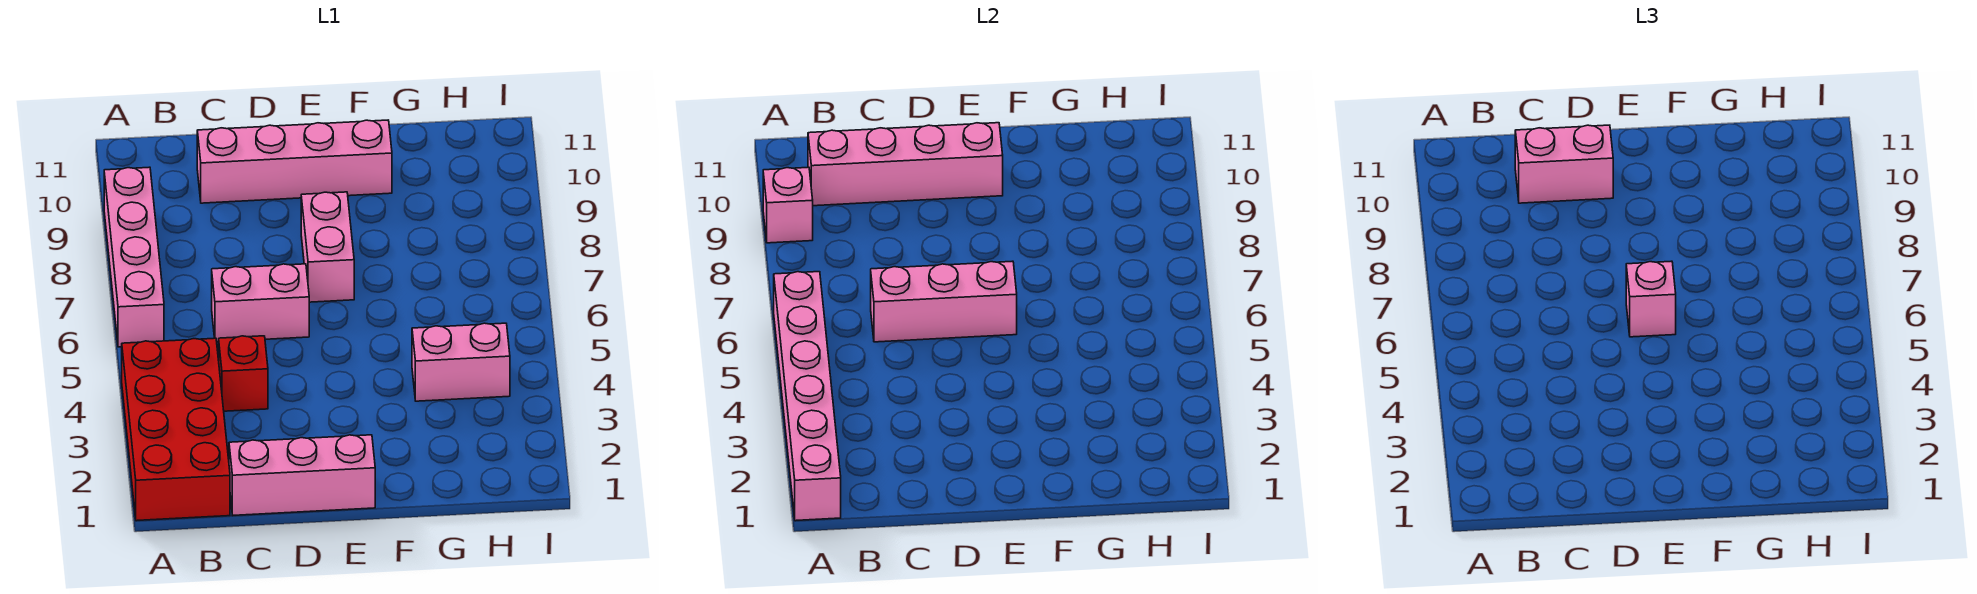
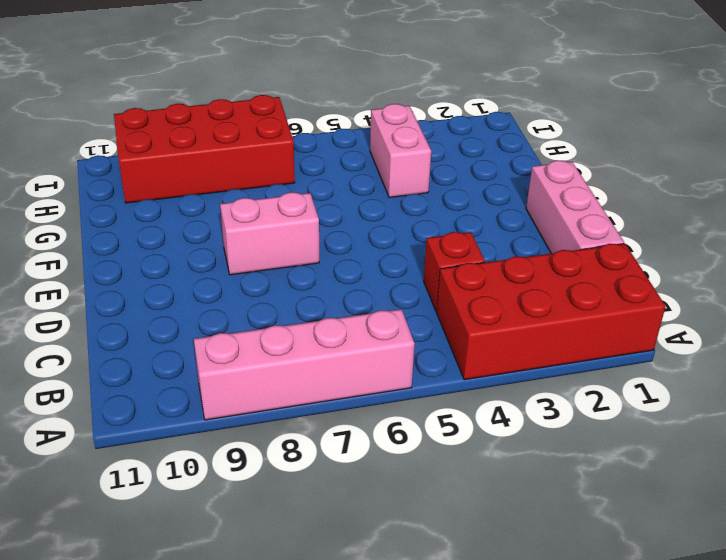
red brick H7:I10 level 1 -> none
none -> pink brick C6:D6 level 1
none -> pink brick C10:F10 level 1
none -> pink brick A1:A6 level 2

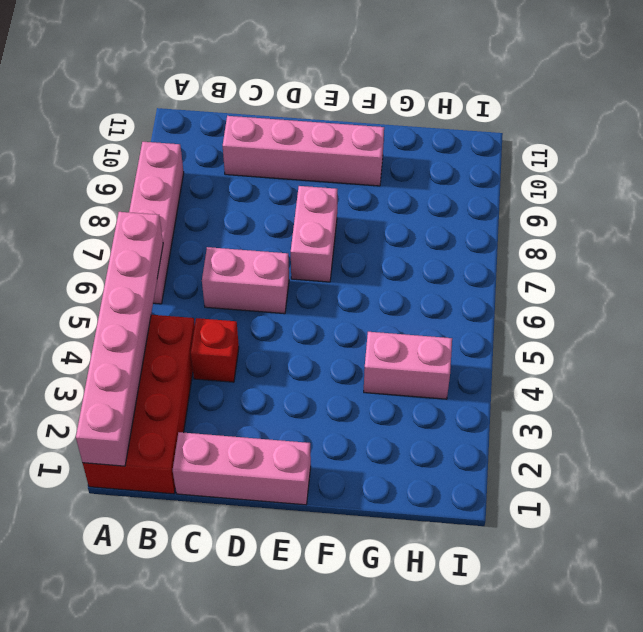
none -> pink brick A9 level 2
none -> pink brick B10:E10 level 2
none -> pink brick C6:E6 level 2

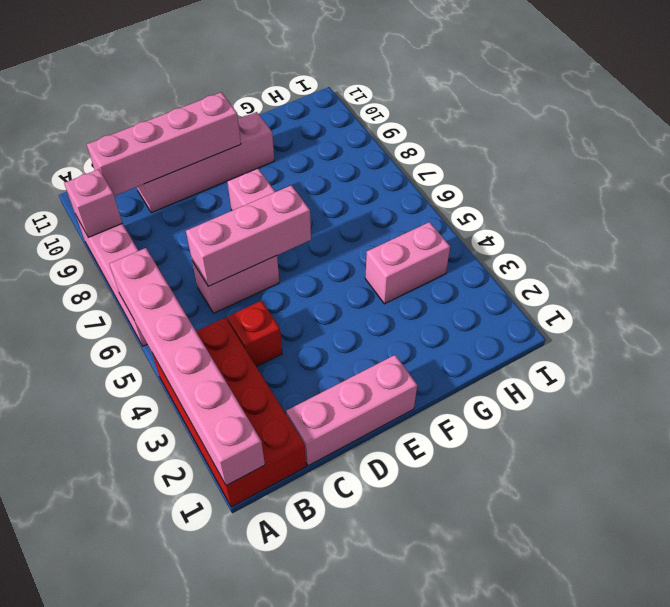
none -> pink brick C10:D10 level 3
none -> pink brick E6 level 3

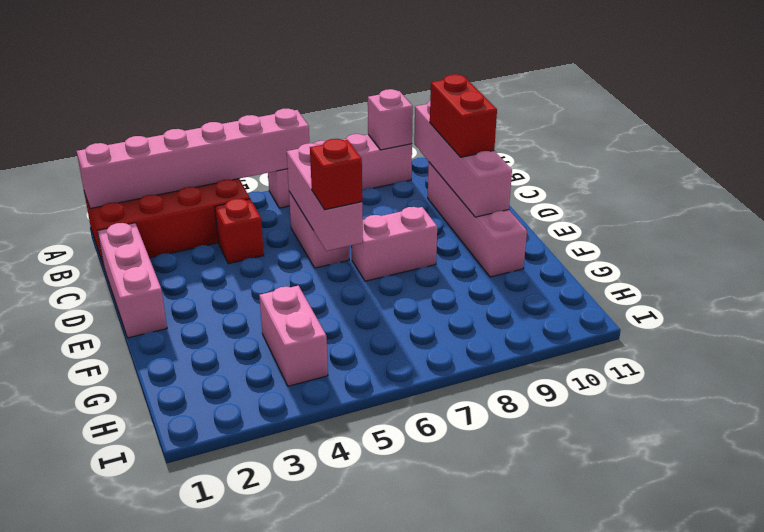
red brick C10:D10 level 3 -> pink brick C10:D10 level 3
red brick E6 level 3 -> pink brick E6 level 3

